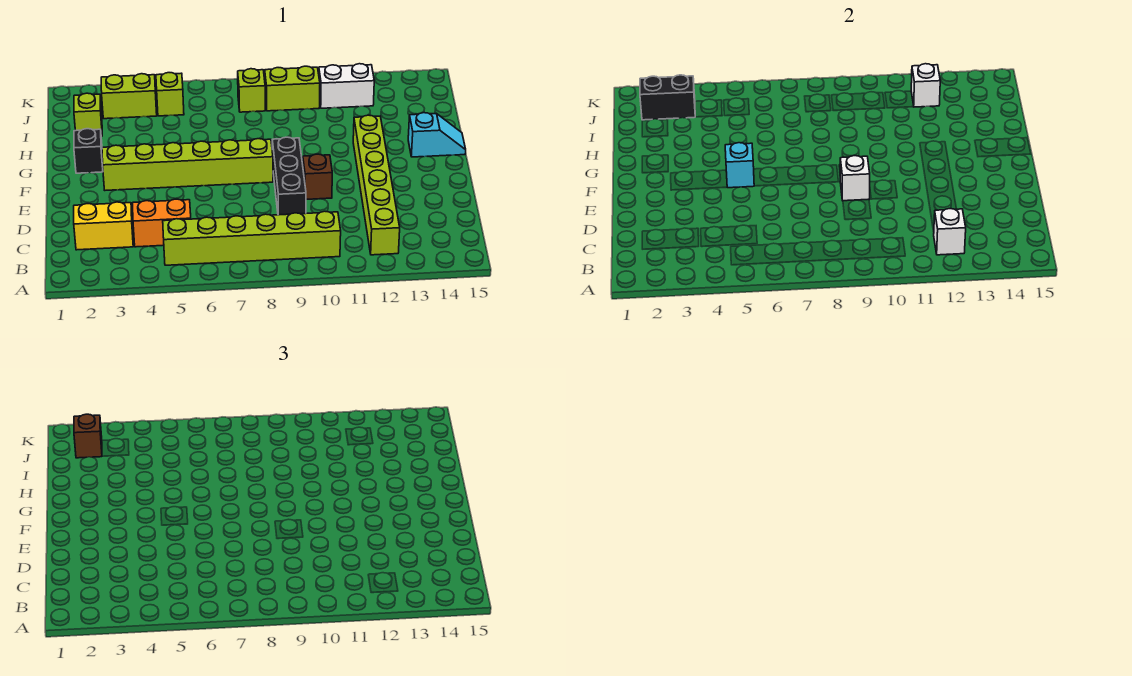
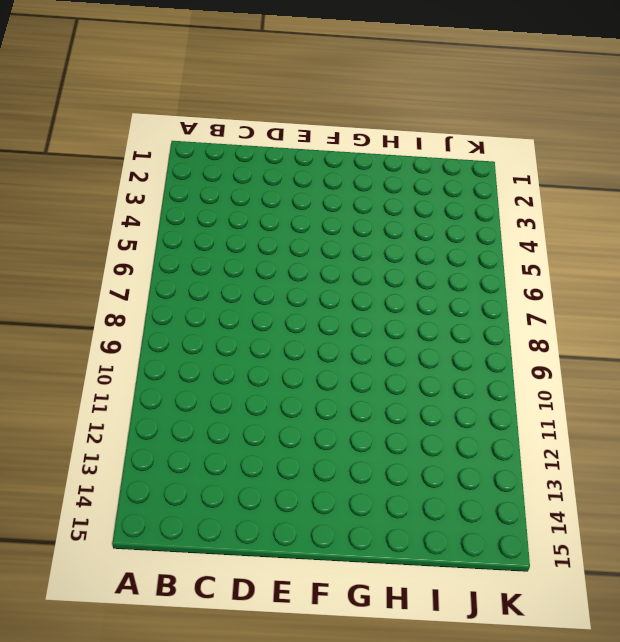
none -> lime brick B5:B10 level 1
none -> lime brick B12:G12 level 1
none -> yellow brick C2:C3 level 1

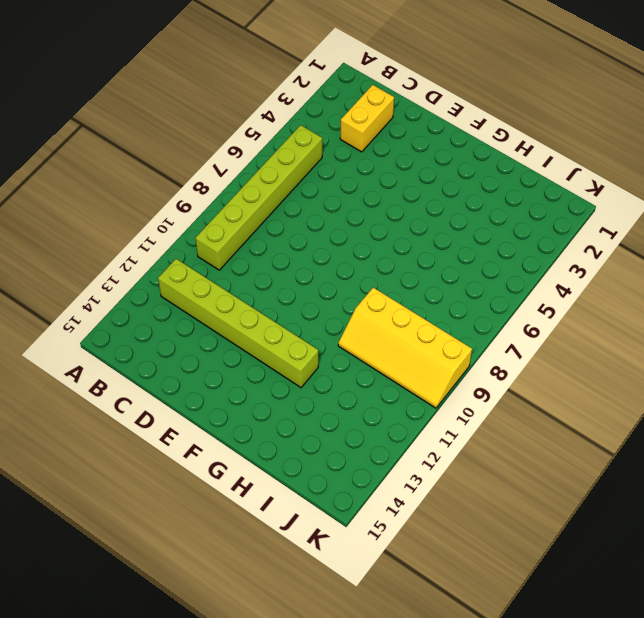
yellow slope H9:K10 level 1 top 9 -> lime brick J9:J10 level 1
none -> orange brick C4:C5 level 1
none -> black brick D9:F9 level 1
none -> brown brick E10 level 1

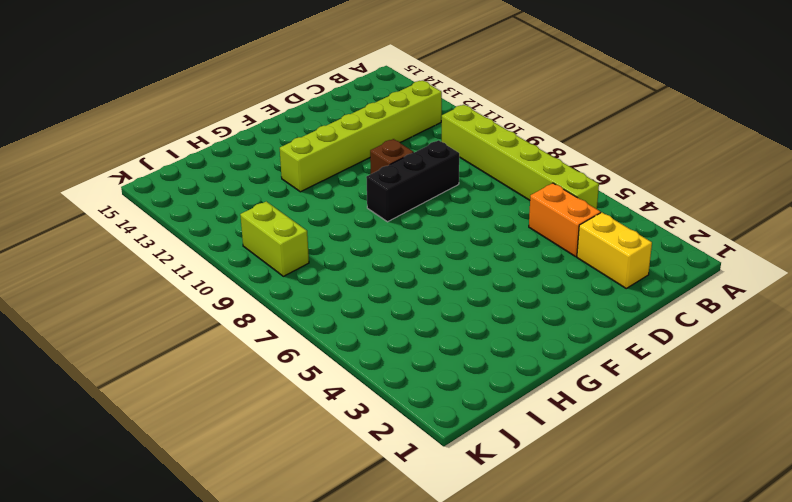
none -> lime brick F3:F8 level 1
none -> black brick G2 level 1
none -> cyan slope G14:G15 level 1 top 14

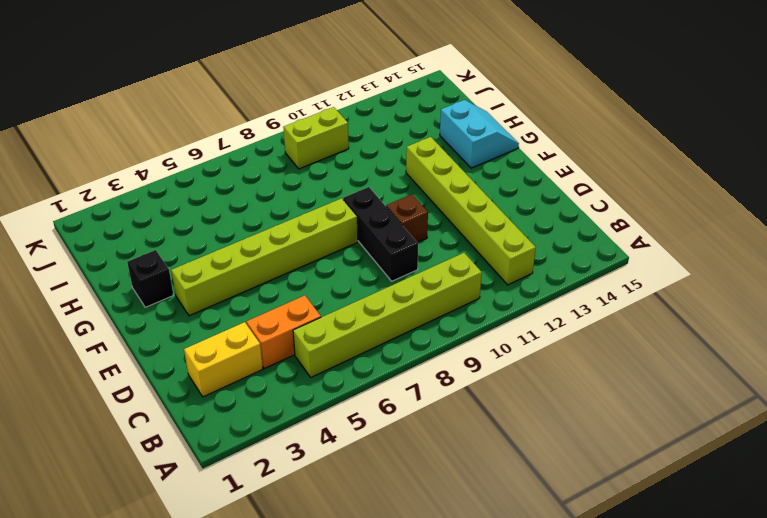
cyan slope G14:H15 level 1 top 14 -> cyan slope G14:G15 level 1 top 14
none -> lime brick I2 level 1
none -> lime brick J3:J4 level 1
none -> lime brick J5 level 1

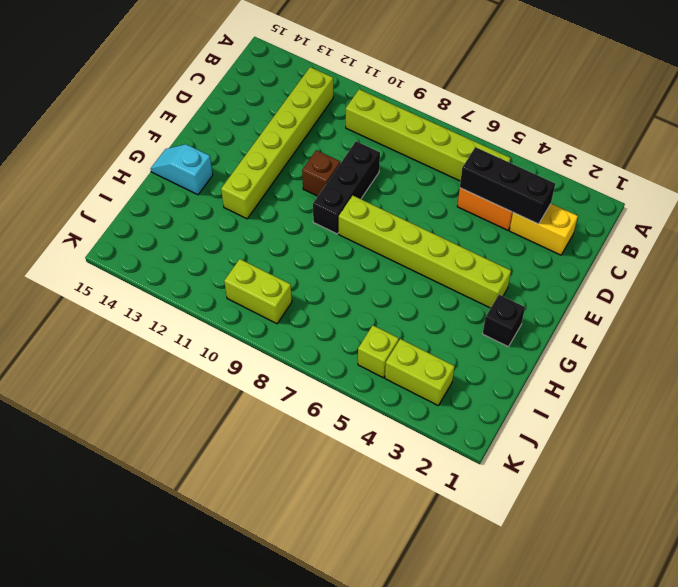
black brick C3:C5 level 2 -> none
none -> lime brick I2 level 1
none -> lime brick J8 level 1
none -> white brick J11:J12 level 1

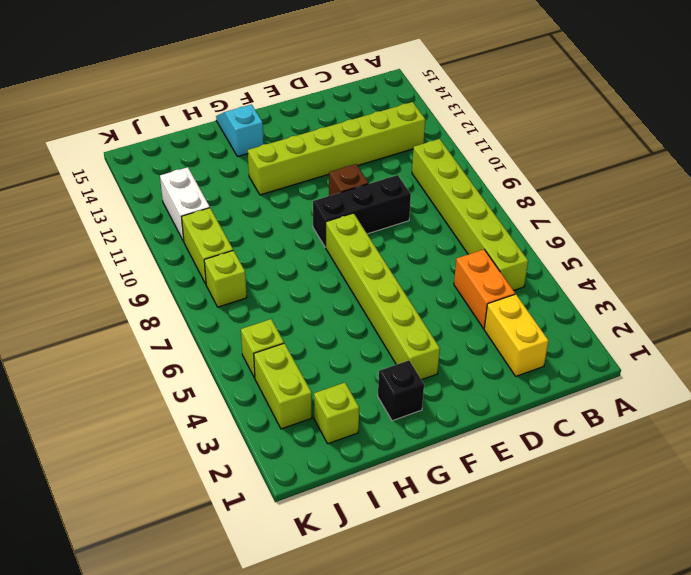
none -> white brick B12 level 2
none -> white brick E9 level 2
none -> cyan brick F5 level 2

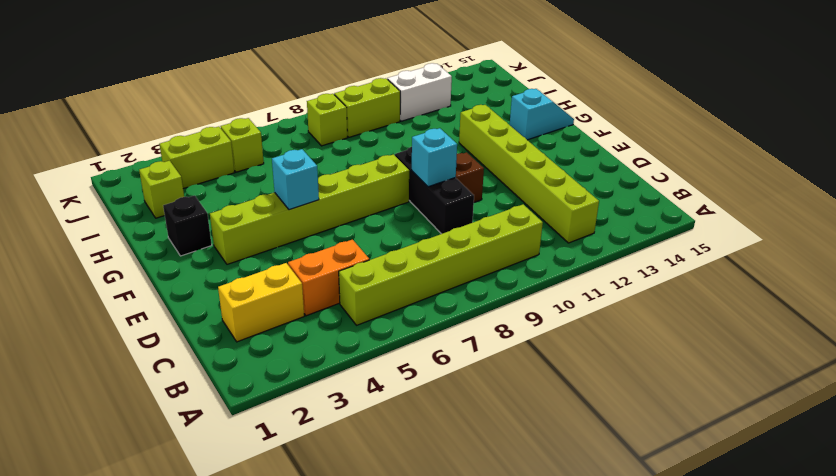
cyan brick E9 level 2 -> white brick E9 level 2
none -> white brick B12 level 2
none -> black brick J2:J3 level 2
none -> white brick J12 level 2

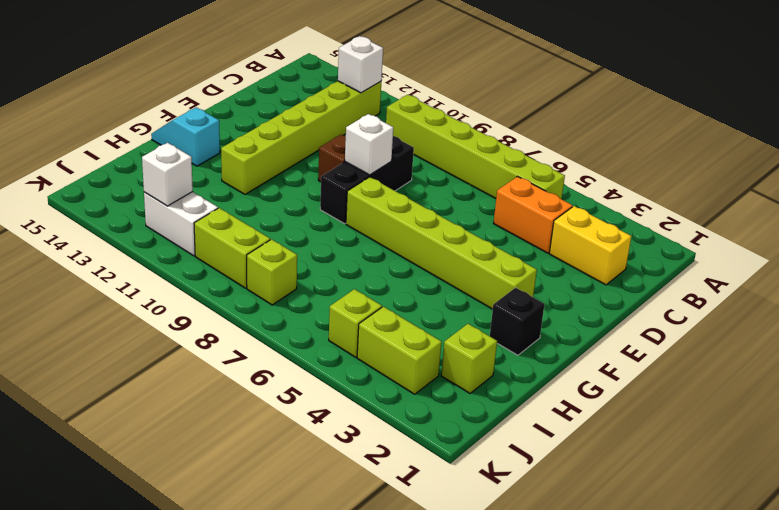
none -> cyan brick F5 level 2
none -> black brick J2:J3 level 2
none -> brown brick J2 level 3

